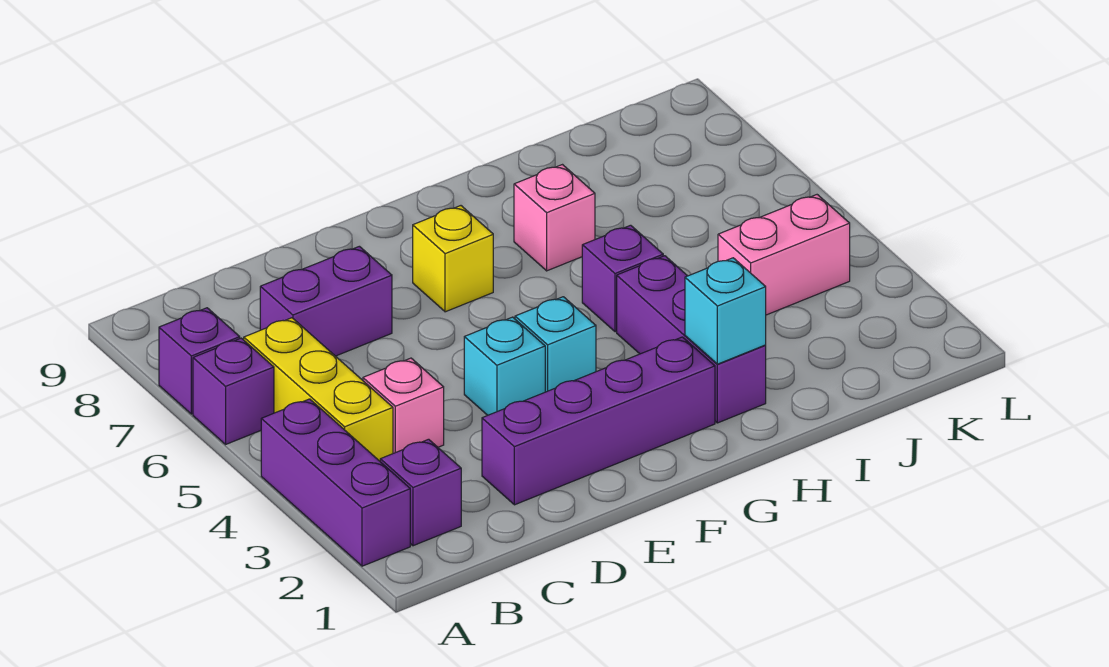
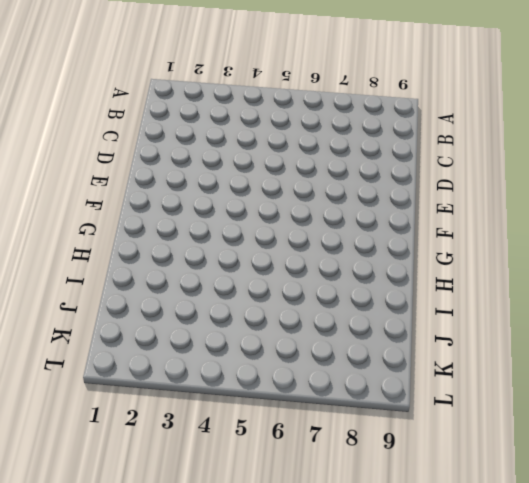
none -> purple brick A2:A4 level 1
none -> purple brick A6 level 1
none -> purple brick A7 level 1

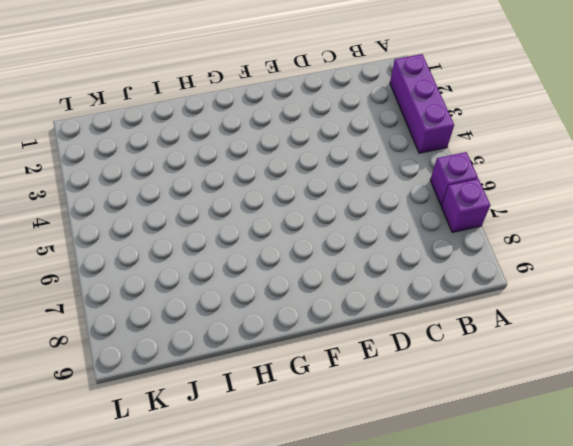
none -> purple brick B2 level 1
none -> yellow brick B4:B6 level 1
none -> pink brick C4 level 1

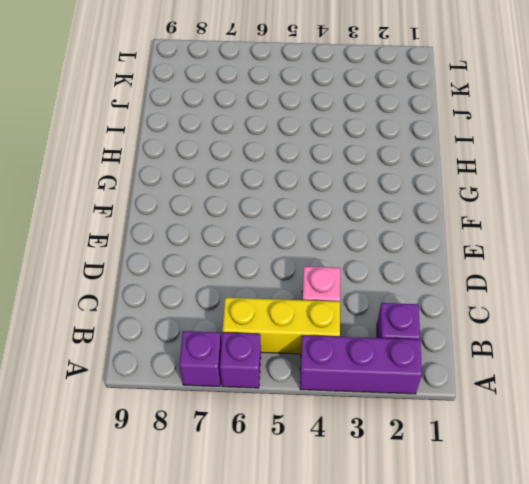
none -> purple brick C7:D7 level 1
none -> purple brick D2:G2 level 1
none -> cyan brick E4 level 1

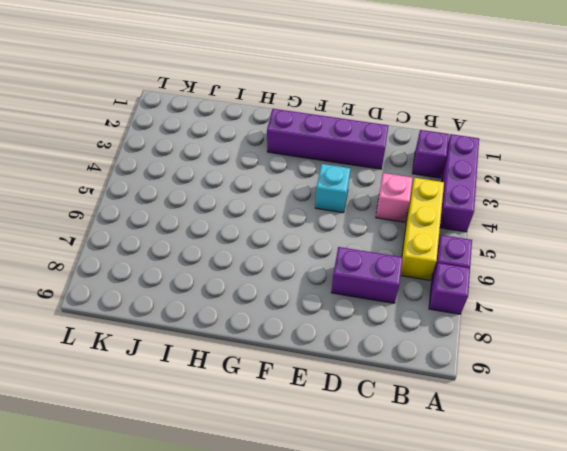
none -> cyan brick F4 level 1
none -> yellow brick F7 level 1
none -> purple brick H2:H4 level 1

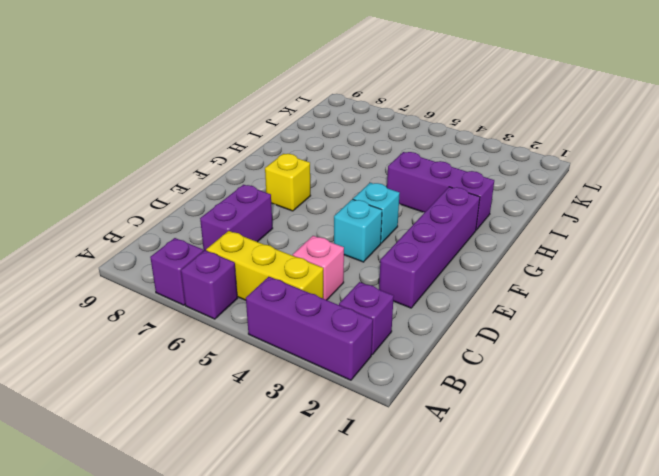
none -> purple brick H5 level 1
none -> pink brick H7 level 1
none -> pink brick J4:K4 level 1

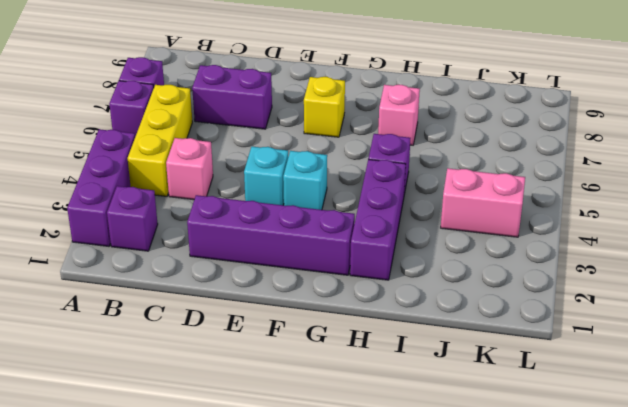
none -> cyan brick H2 level 2

